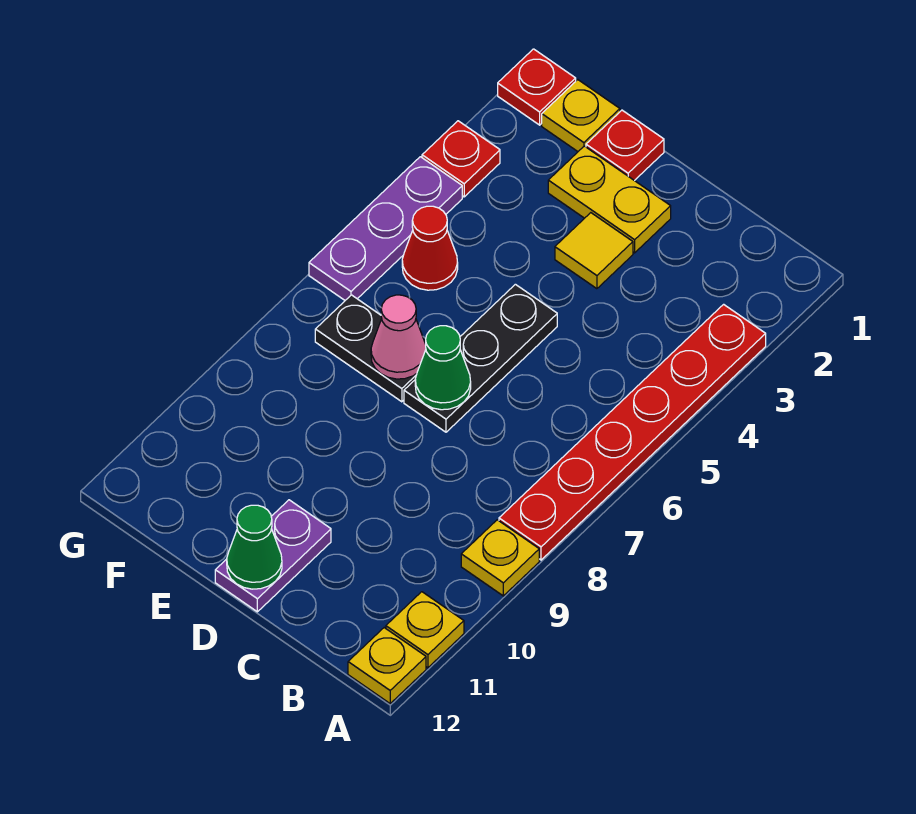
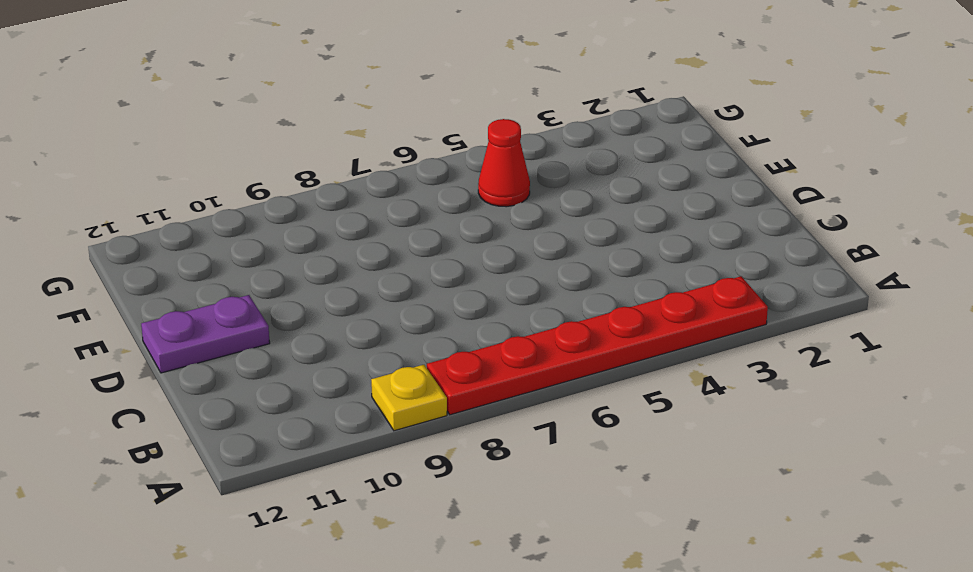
none -> yellow plate A11 level 1
none -> yellow plate A12 level 1
none -> yellow plate D2:E2 level 1

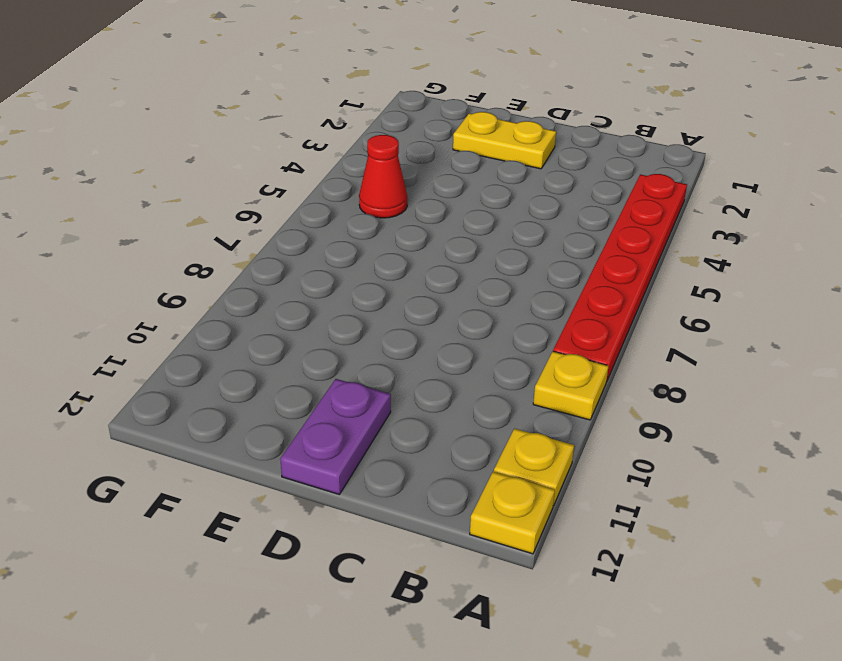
none -> yellow tile D3 level 1
none -> black plate D5:D7 level 1
none -> red plate E1 level 1

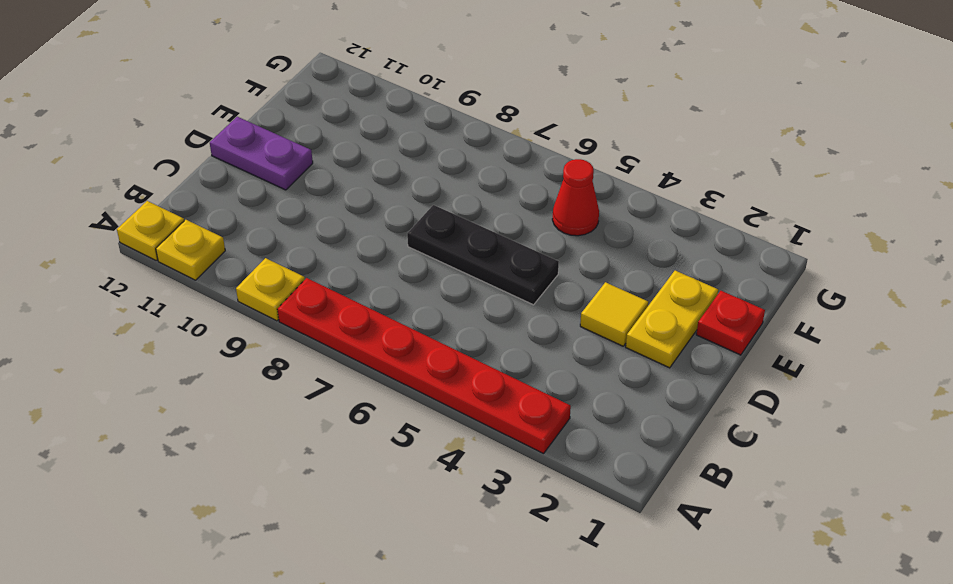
none -> black plate E7:F7 level 1
none -> yellow plate F1 level 1
none -> red plate G1 level 1

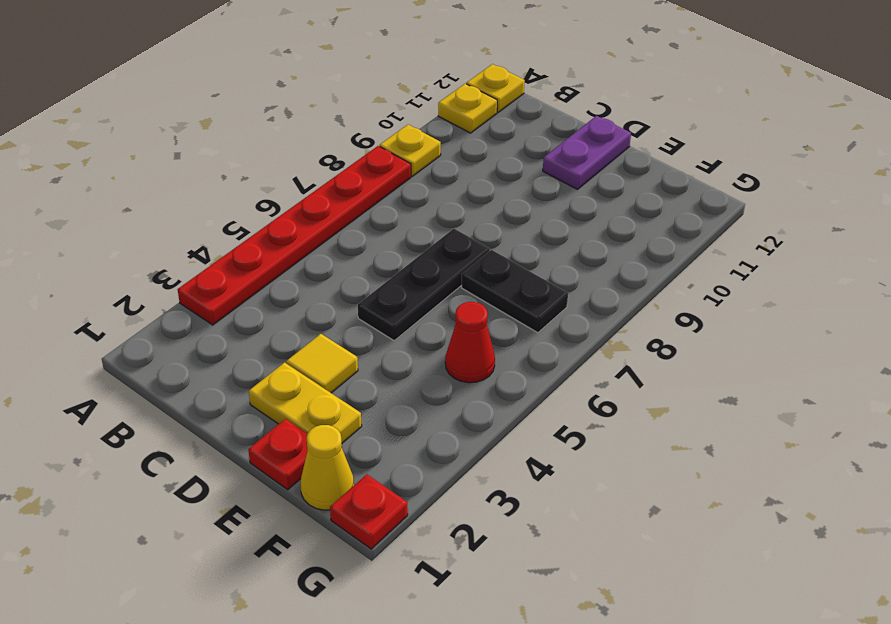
yellow cone F1 level 1 -> yellow plate F1 level 1
none -> red plate G3 level 1
none -> purple plate G4:G6 level 1
none -> green cone D7 level 2

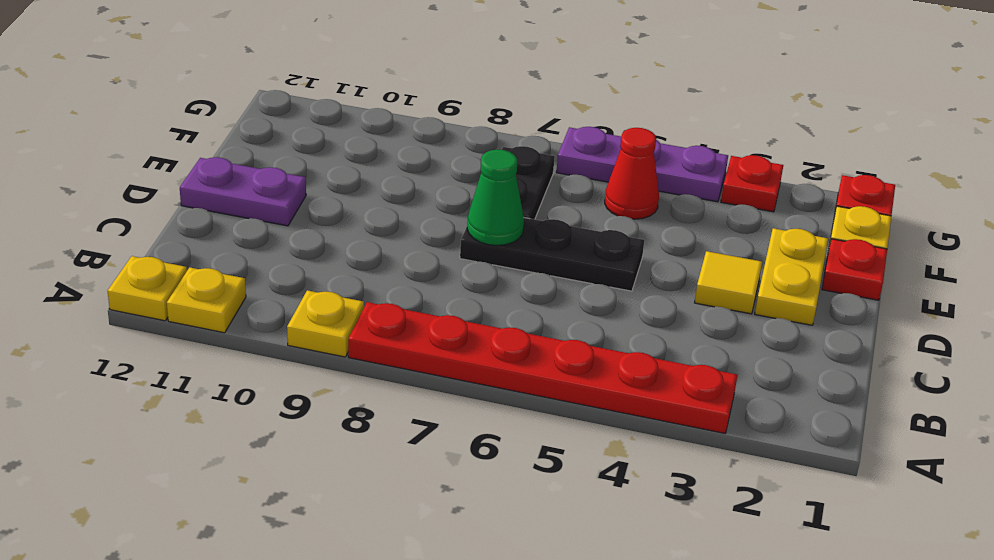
none -> green cone D12 level 2
none -> pink cone E7 level 2

